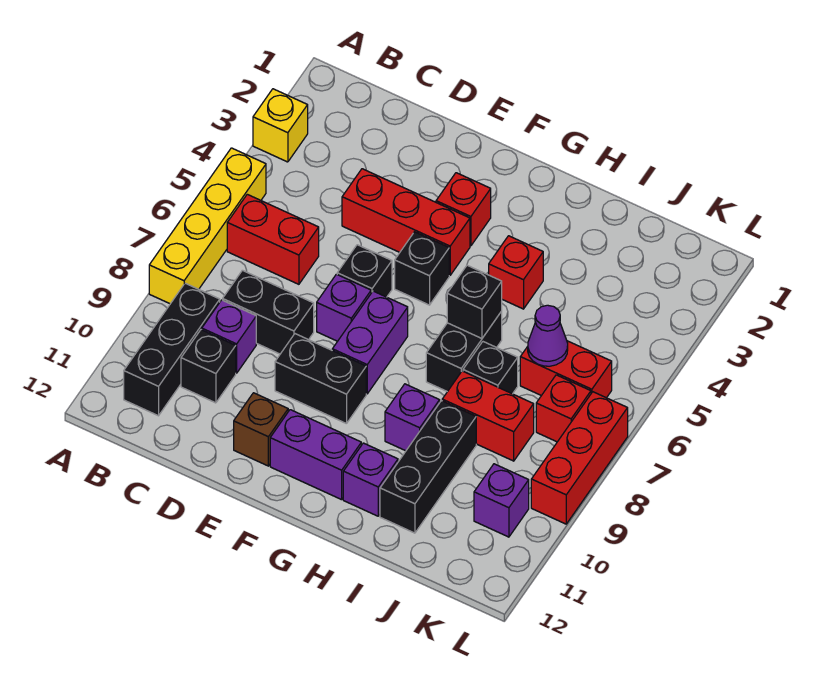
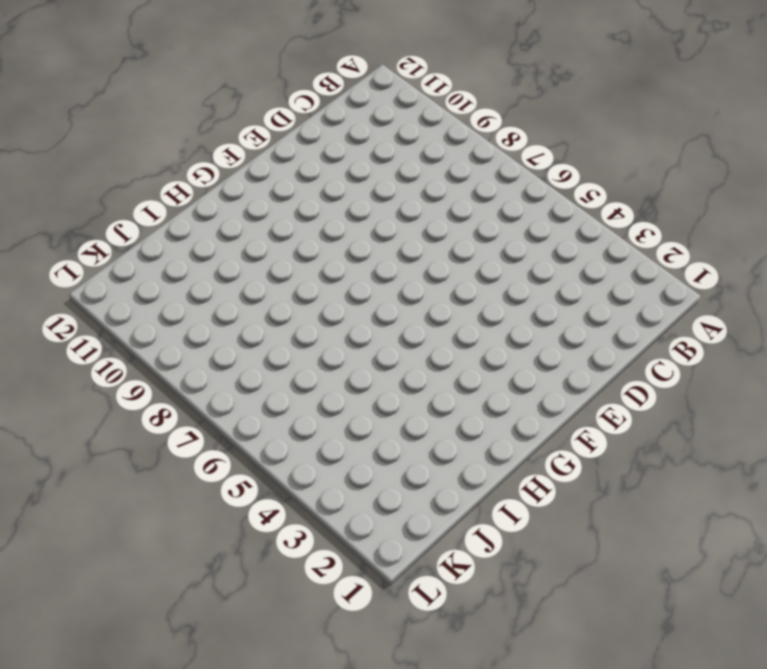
none -> yellow brick A3 level 1
none -> yellow brick A5:A8 level 1
none -> red brick B6:C6 level 1

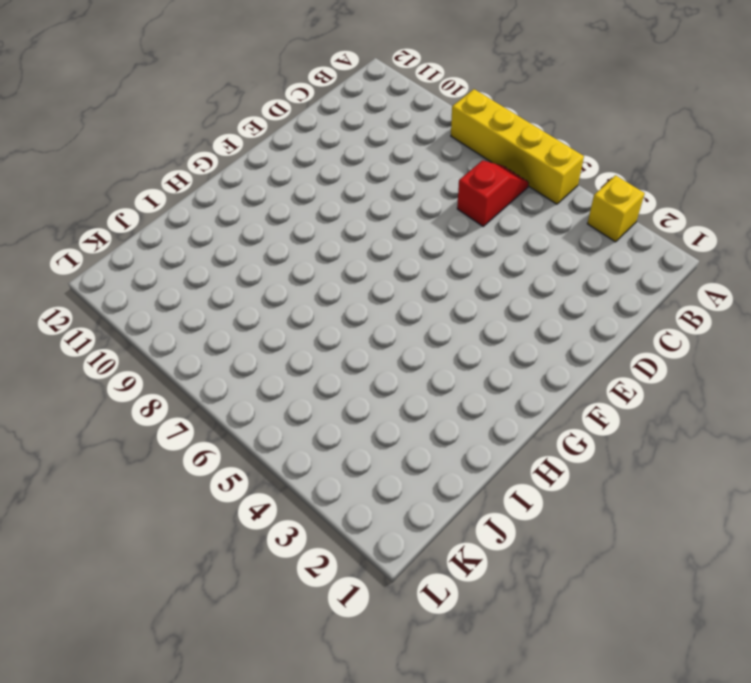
red slope B6:C6 level 1 top C -> red brick B6:C6 level 1
none -> black brick B9:B11 level 1
none -> black brick C8:D8 level 1
none -> purple brick C9 level 1

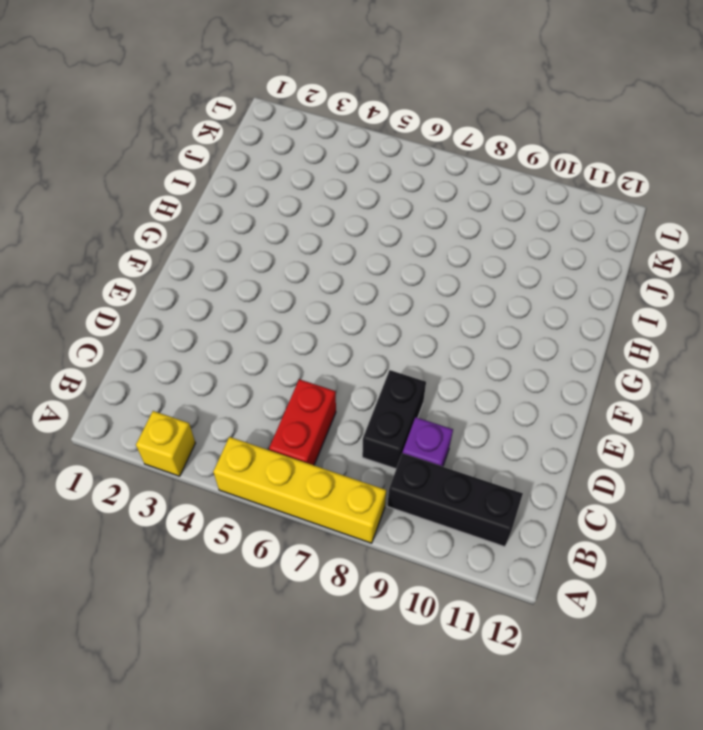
none -> black brick C10 level 1
none -> red brick D4:F4 level 1
none -> black brick E6 level 1

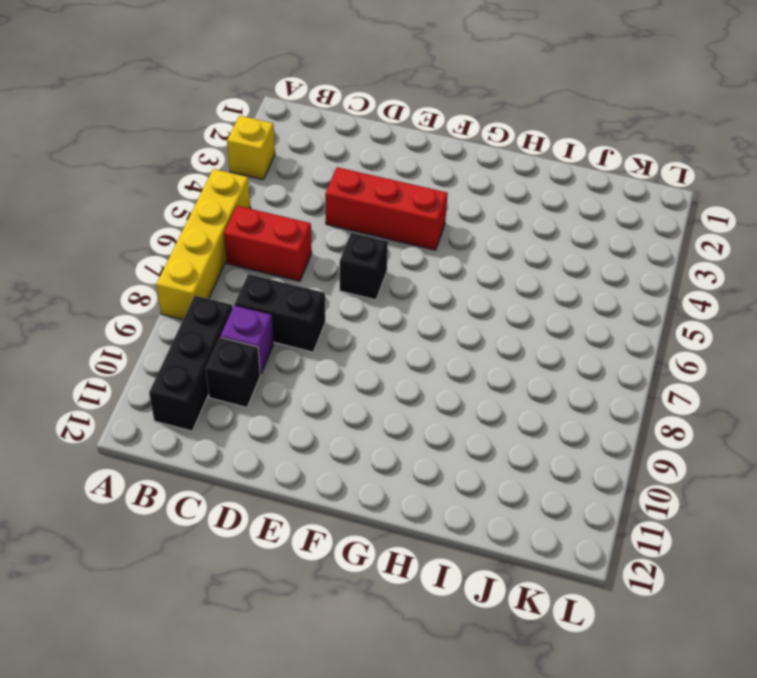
none -> purple brick E7 level 1
none -> black brick E9:F9 level 1
none -> brown brick E11 level 1

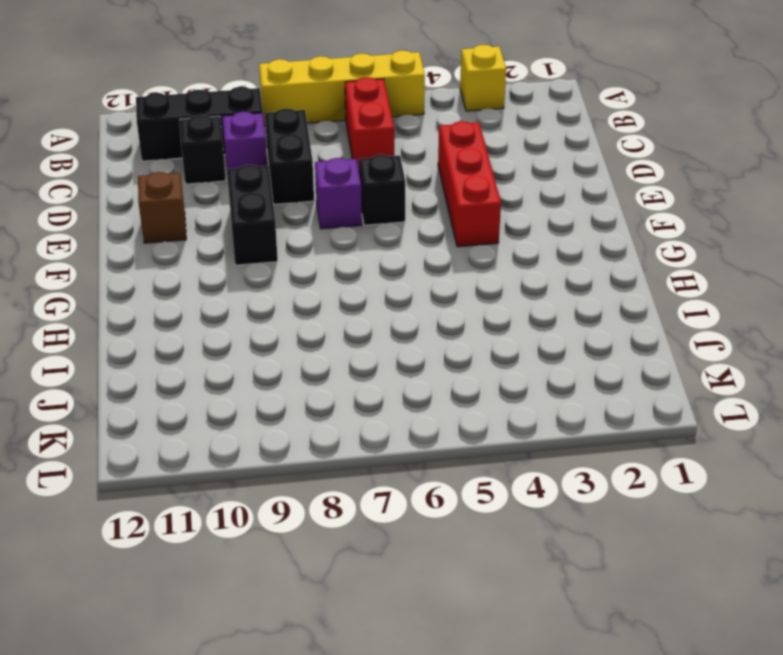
none -> red brick F3 level 1
none -> black brick F5 level 1
none -> purple brick F7:F8 level 1

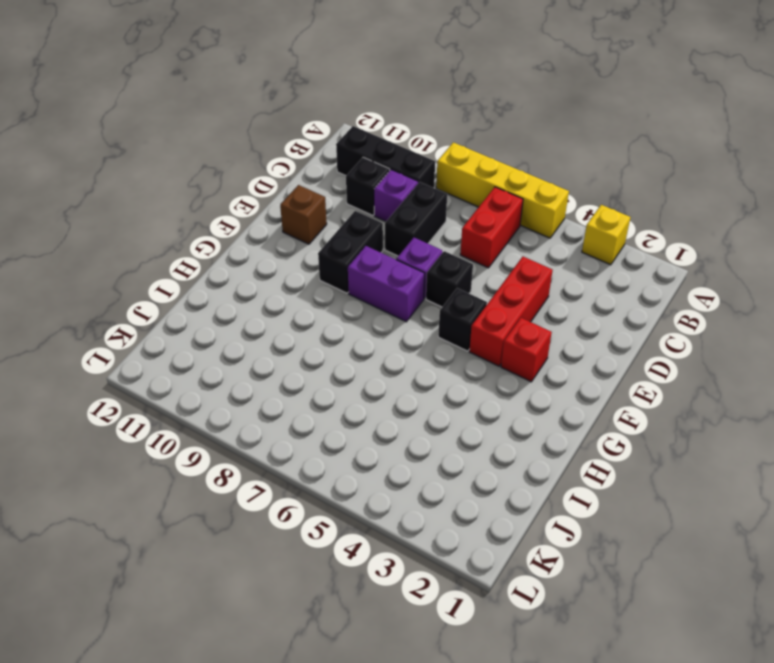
none -> purple brick F11:G11 level 1
none -> red brick H4 level 1
none -> black brick H6:H7 level 1

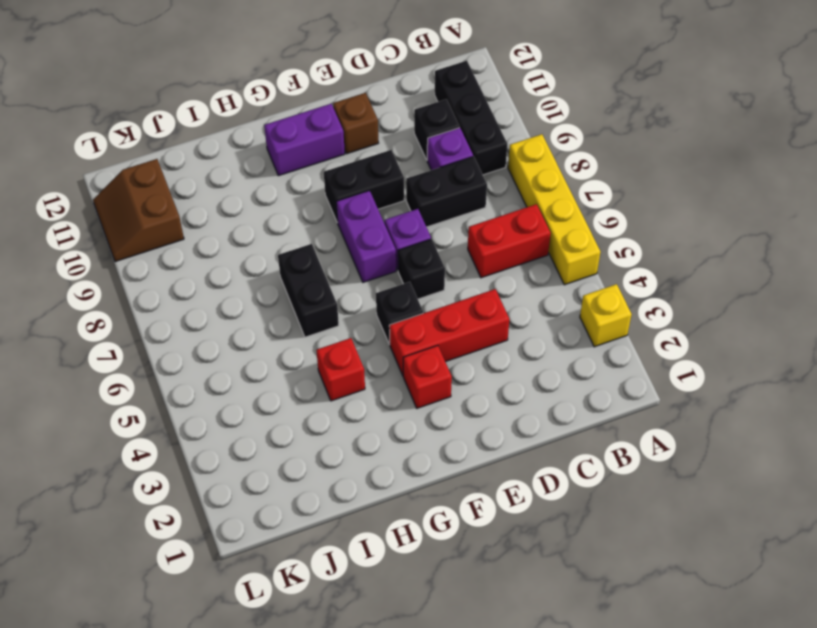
brown slope K10:L11 level 1 top K -> purple brick K10 level 1
none -> purple brick H9 level 1
none -> purple brick H11 level 1
none -> black brick I7 level 1

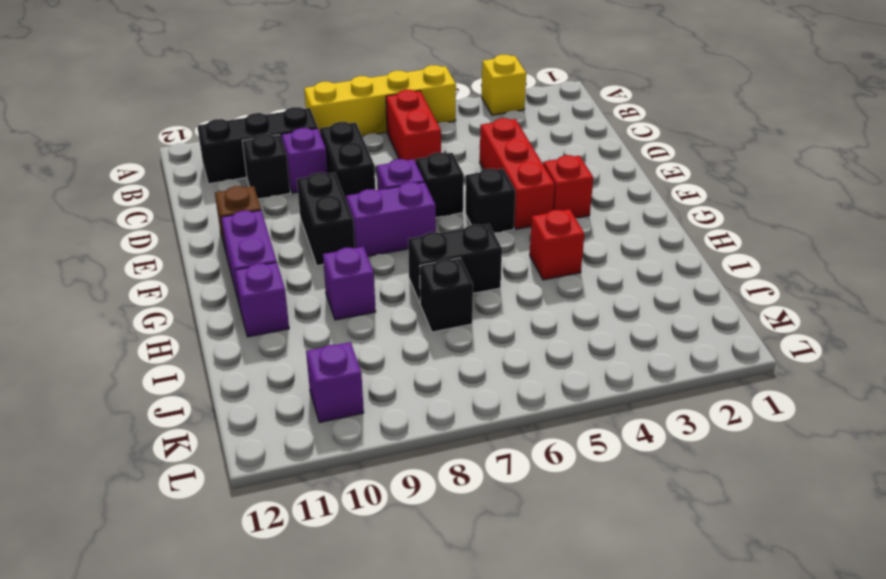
none -> red brick I8:J8 level 1
none -> black brick I9:I11 level 1
none -> red brick J6:K6 level 1

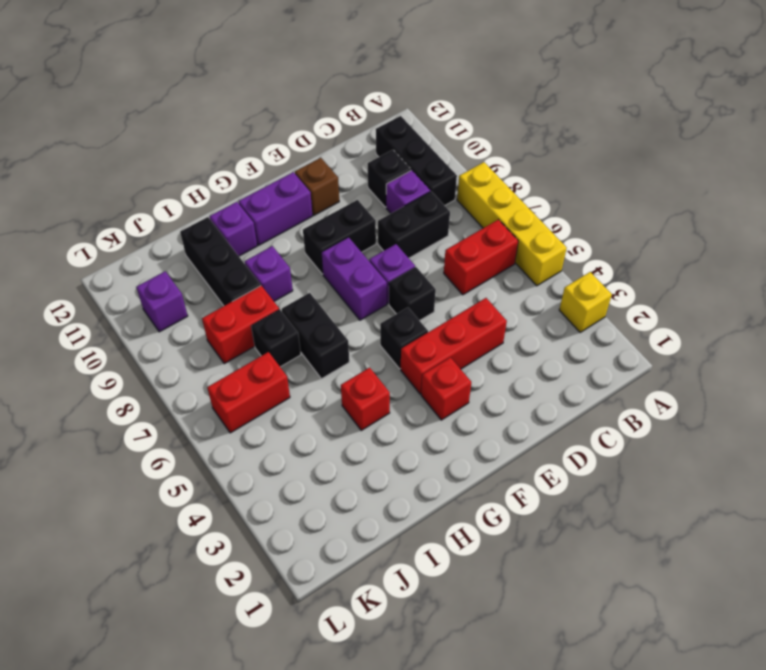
none -> red brick K7 level 1
none -> red brick L7:L9 level 1
none -> black brick H6 level 2

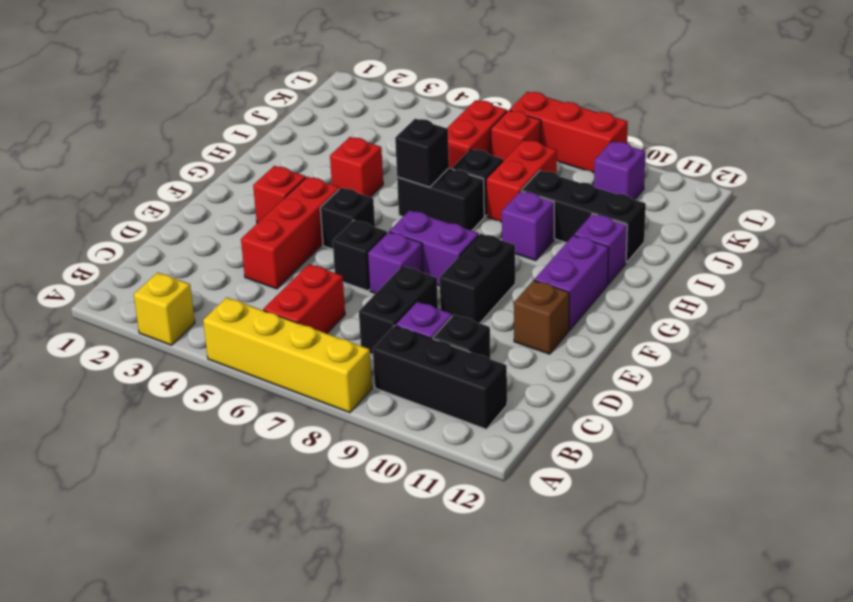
none -> purple cone J6 level 2

